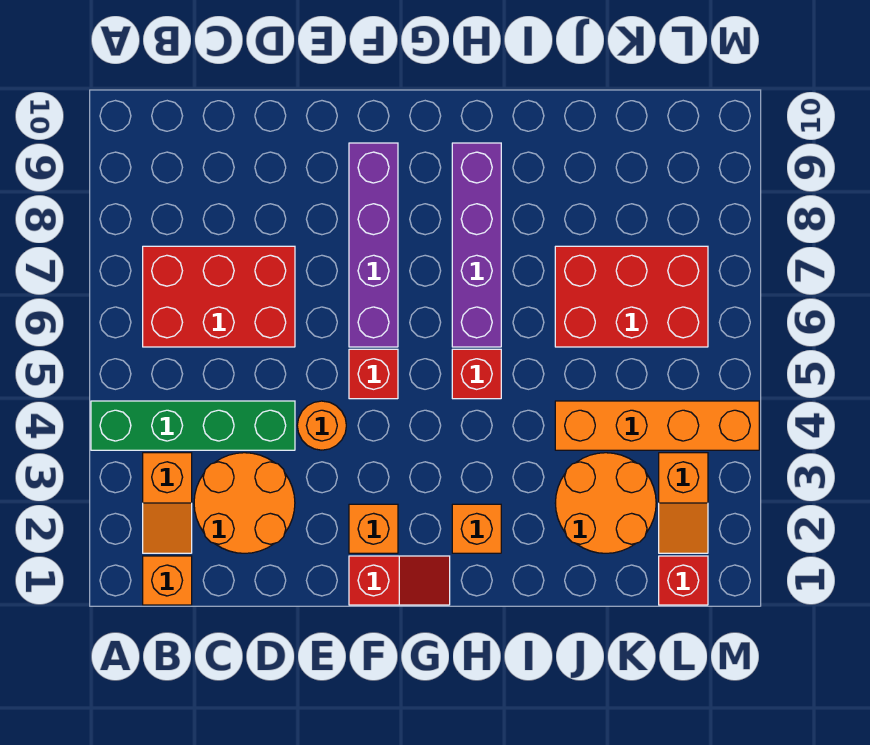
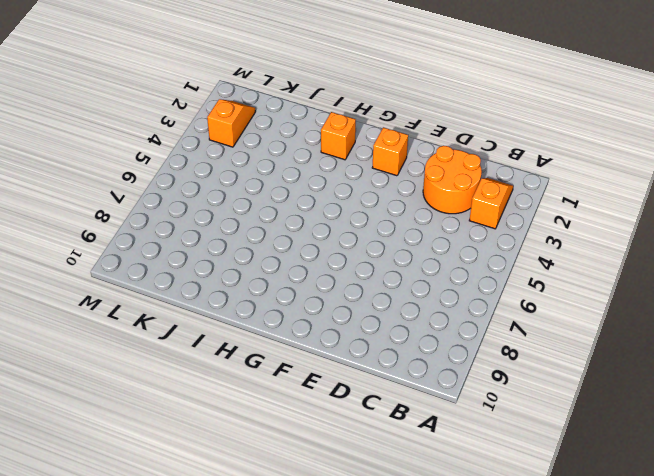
none -> green brick A4:D4 level 1
none -> orange brick B1 level 1
none -> red brick B6:D7 level 1

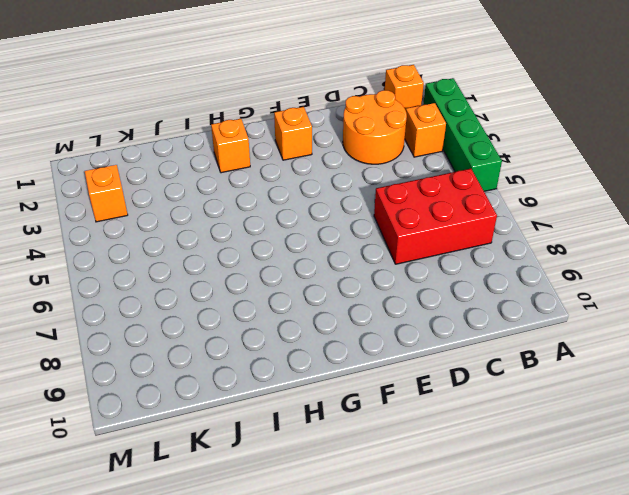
green brick A2:A5 level 1 -> green brick A4:D4 level 1
none -> orange round brick E4 level 1
none -> red slope F1:G1 level 1 top F
none -> red brick F5 level 1

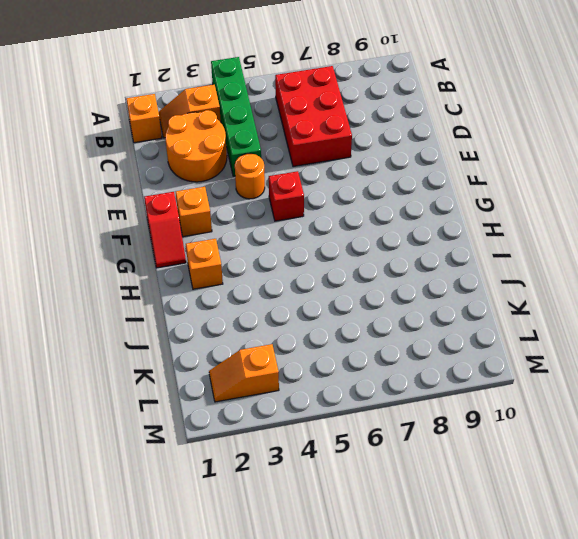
none -> purple brick F6:F9 level 1
none -> red brick H5 level 1
none -> purple brick H6:H9 level 1

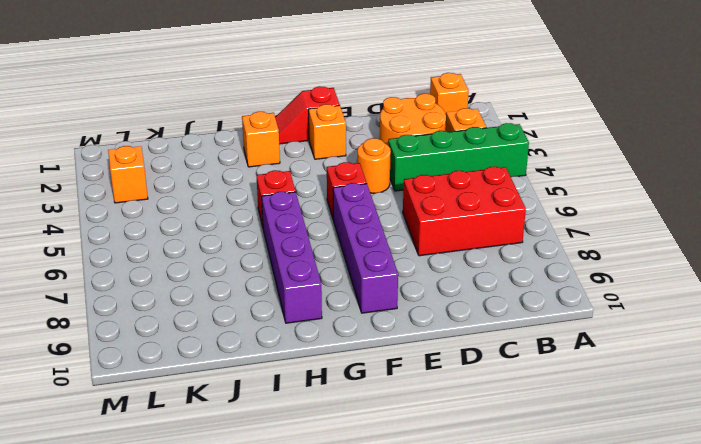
none -> orange round brick J2:K3 level 1
none -> orange brick J4:M4 level 1
none -> red brick J6:L7 level 1

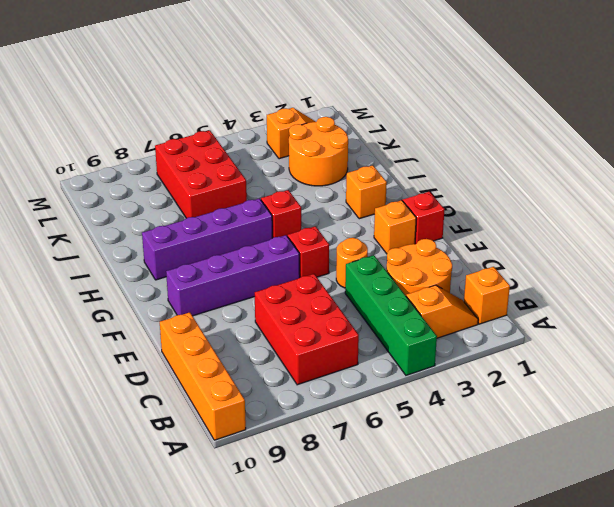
orange brick A10:D10 level 1 -> orange brick J4:M4 level 1
none -> red brick L1 level 1

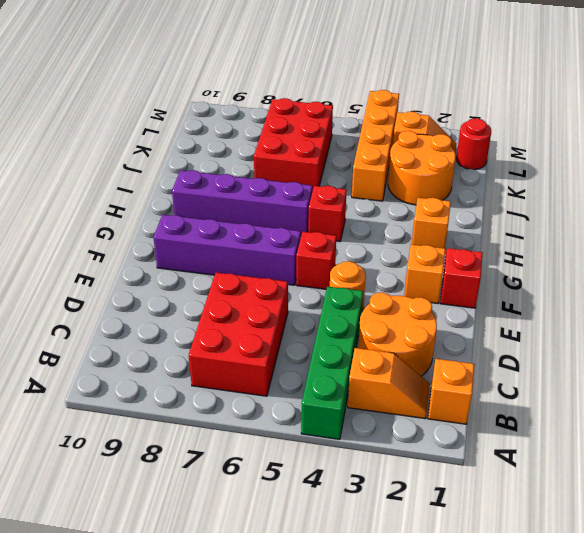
red round brick L1 level 1 -> red brick L1 level 1

